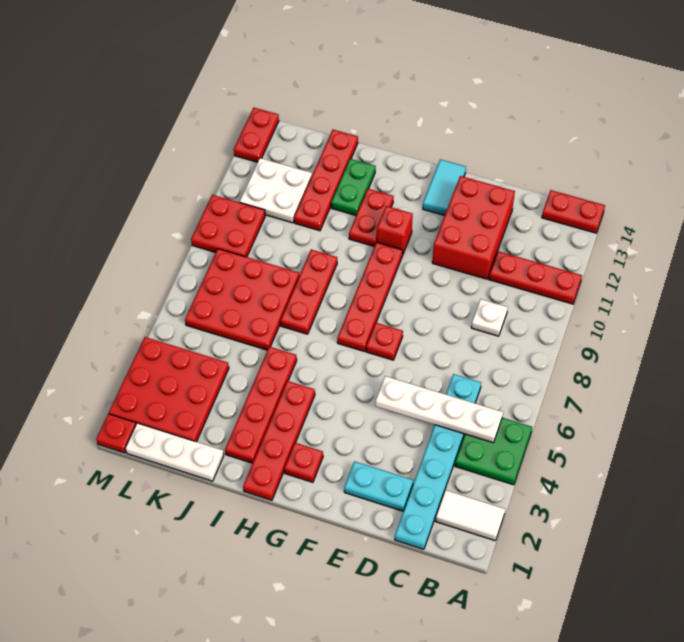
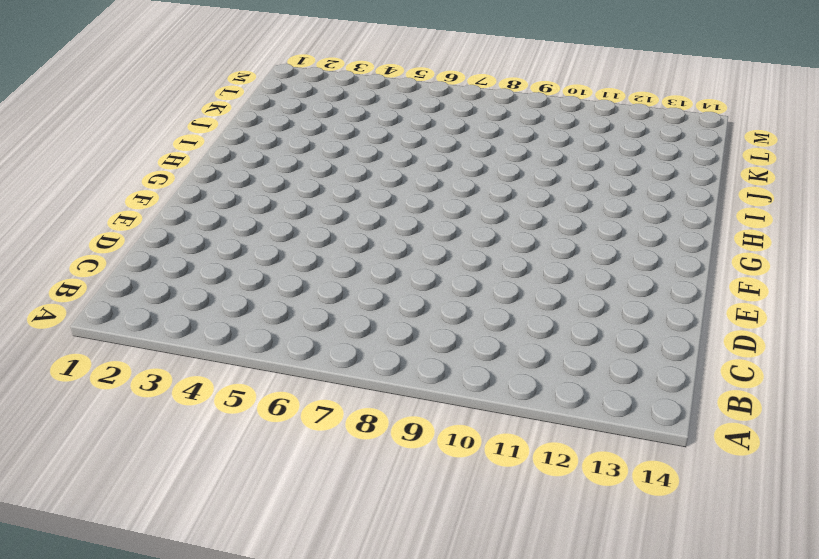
none -> white tile A2:B2 level 1
none -> green plate A4:B5 level 1
none -> red plate A11:C11 level 1

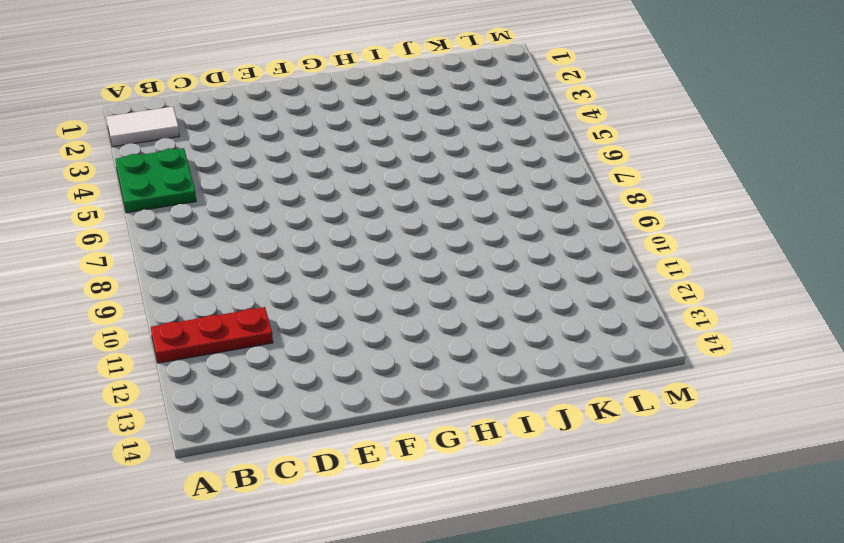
none -> red plate A14:B14 level 1
none -> cyan plate C1:C6 level 1
none -> white plate C9 level 1

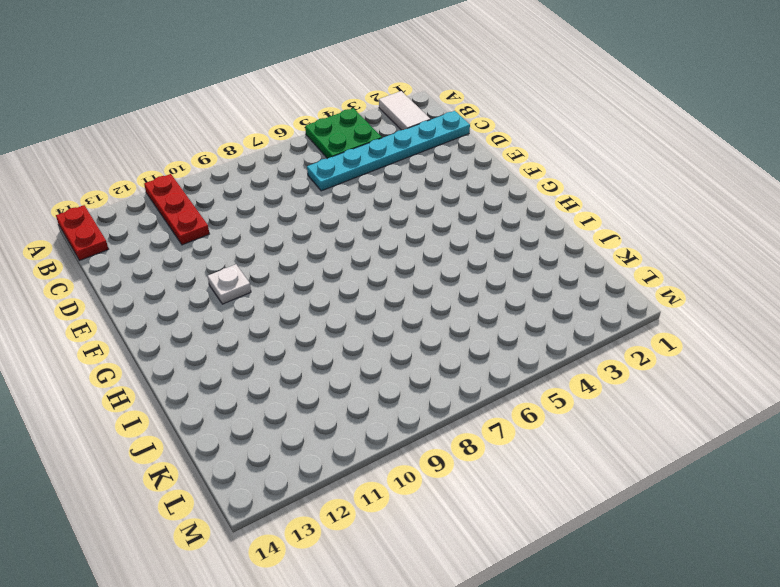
white plate F11 level 1 -> white plate C9 level 1
none -> cyan plate D2:E2 level 1
none -> red brick D11:E13 level 1
none -> red plate F7 level 1

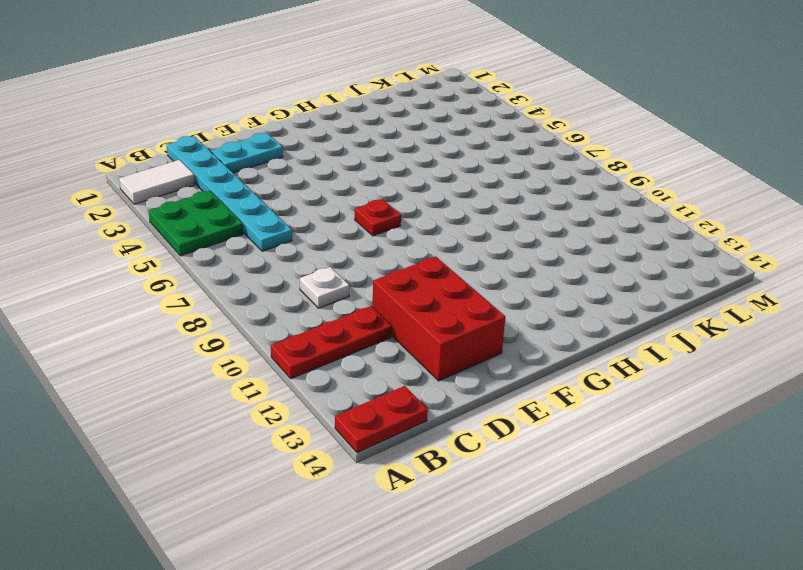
none -> cyan tile F13:F14 level 1
none -> red plate G2 level 1
none -> red plate G7:G10 level 1

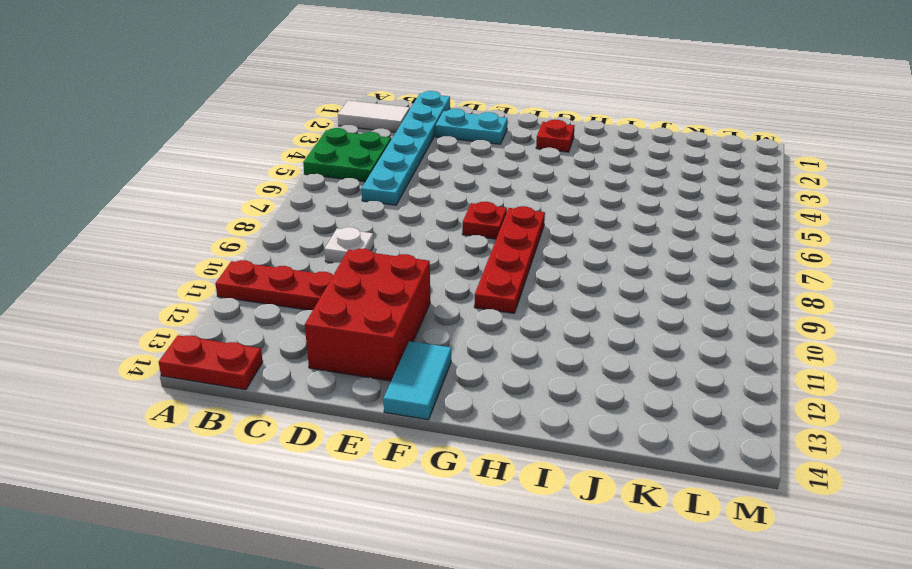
none -> red brick G11 level 1
none -> red plate H1:H4 level 1
none -> red plate H11:H12 level 1

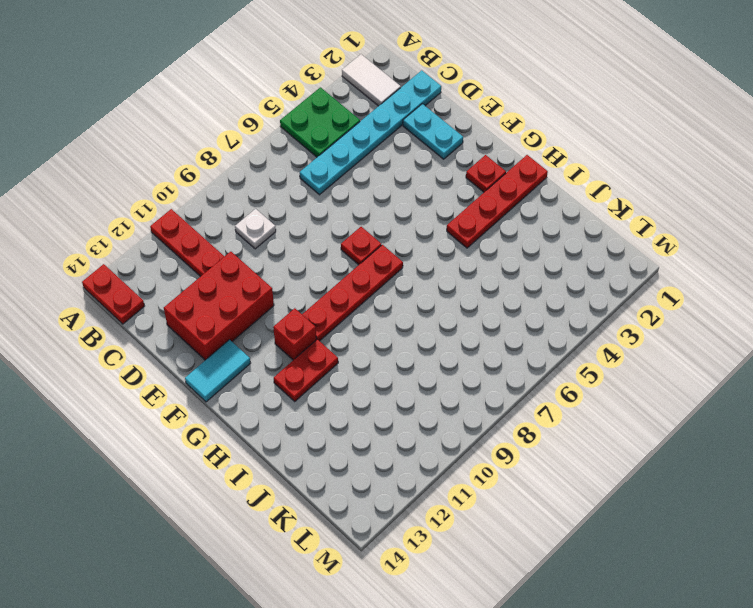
none -> red plate I2:I5 level 1
none -> red plate I7:I9 level 1
none -> green plate I12:I13 level 1

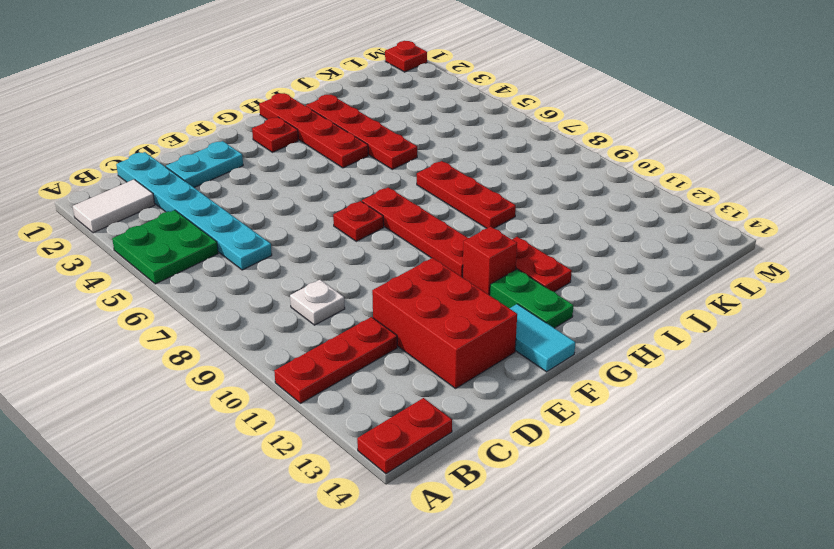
green plate G12:G13 level 1 -> green plate I12:I13 level 1
none -> white plate J1:L1 level 1
none -> red plate J6:L8 level 1
none -> red plate J11:J14 level 1

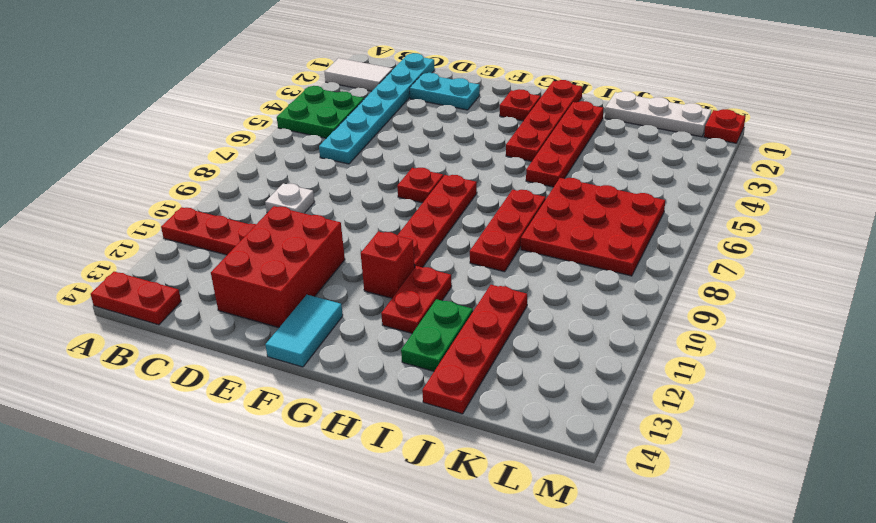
none -> red plate K2:M4 level 1
none -> white plate K11:L12 level 1
none -> red plate L9:M10 level 1

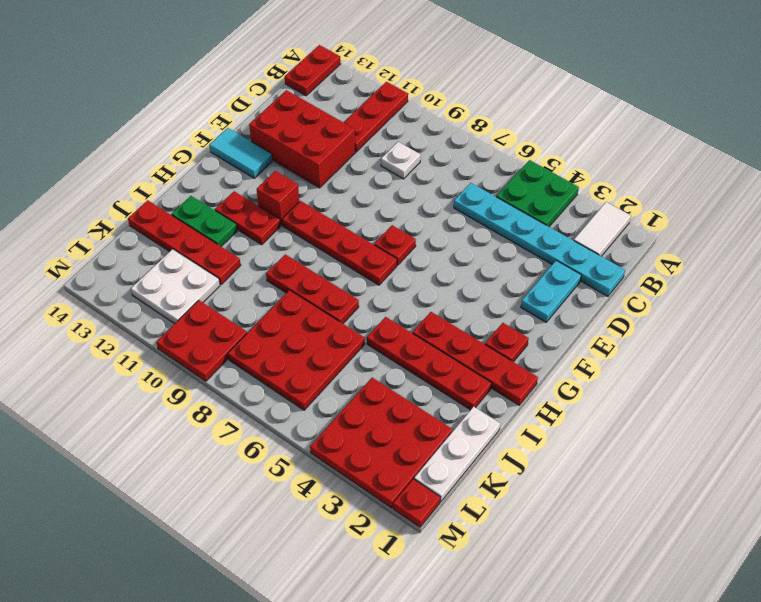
none -> red plate M13:M14 level 1
none -> white plate B5:E5 level 2

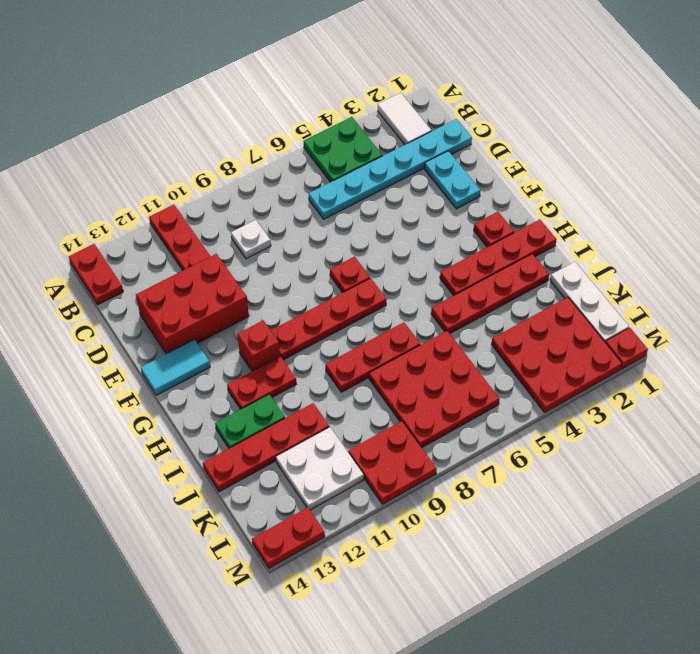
none -> white plate B5:E5 level 2

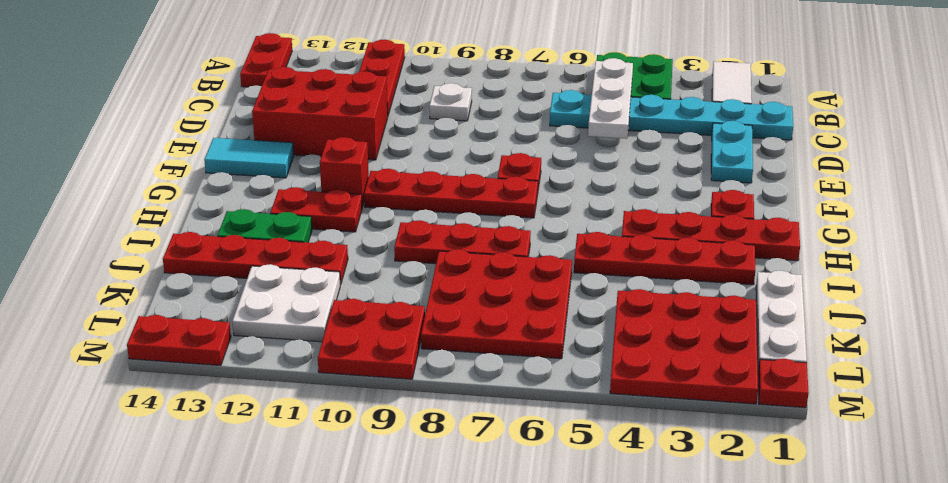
white plate B5:D5 level 2 -> white plate B5:E5 level 2

